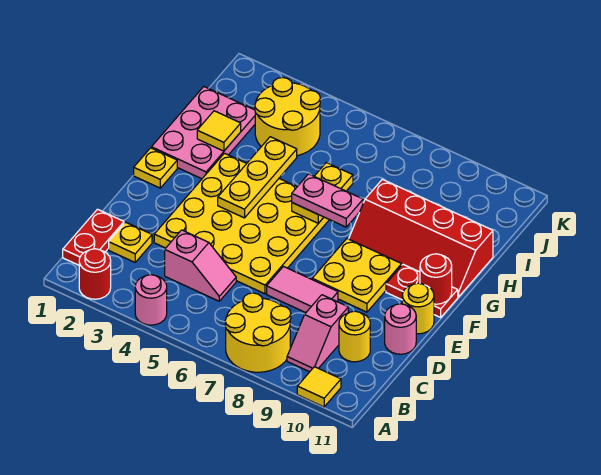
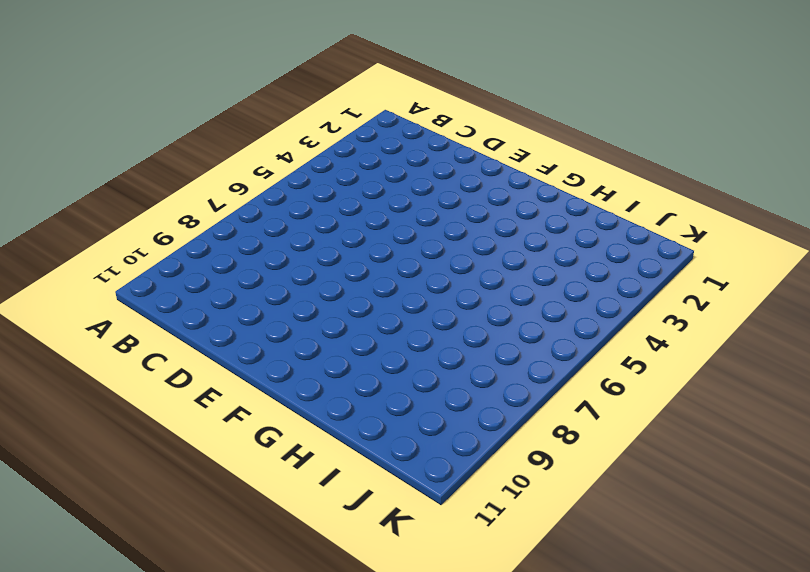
none -> red round brick A2 level 1
none -> pink round brick A4 level 1
none -> yellow round brick A7:B8 level 1

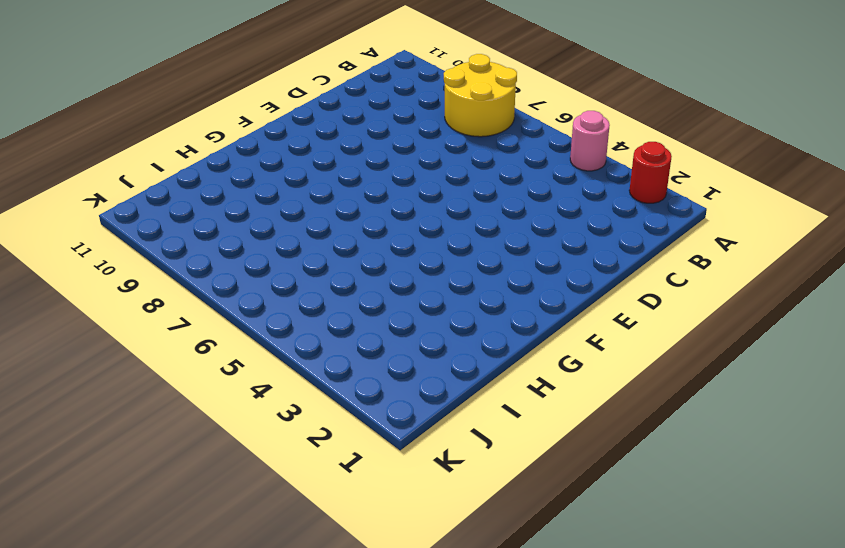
none -> yellow tile A10 level 1
none -> red plate B1:C1 level 1
none -> pink slope B9:C9 level 1 top C

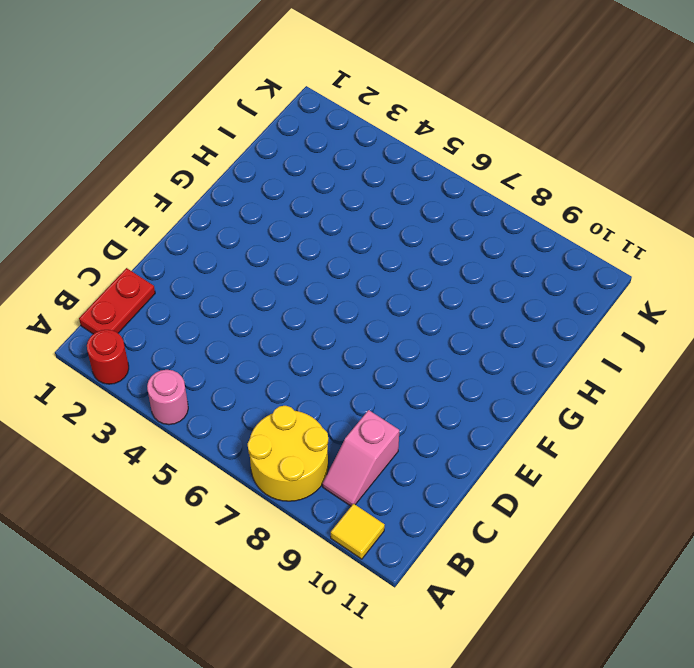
none -> yellow plate C2 level 1
none -> pink slope C4:C5 level 1 top 4
none -> yellow round brick C10 level 1

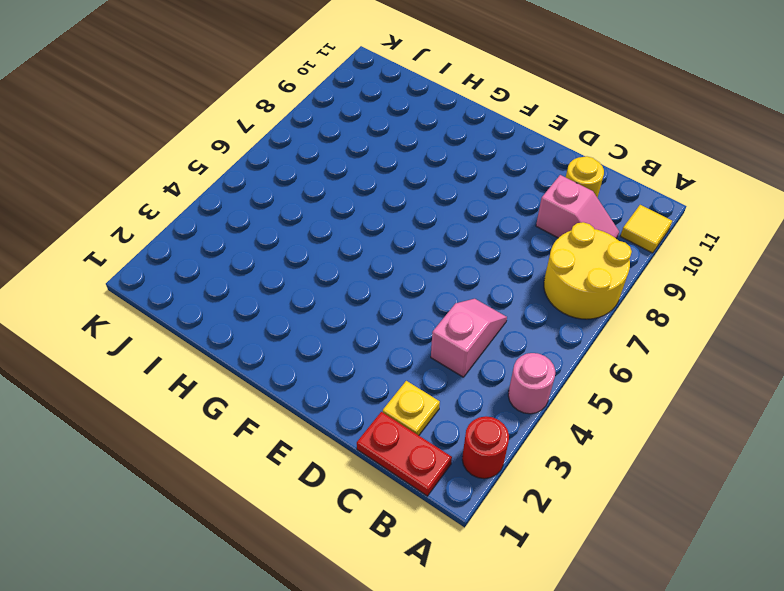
none -> yellow plate D3:G6 level 1
none -> pink tile D7:D8 level 1
none -> pink round brick D11 level 1

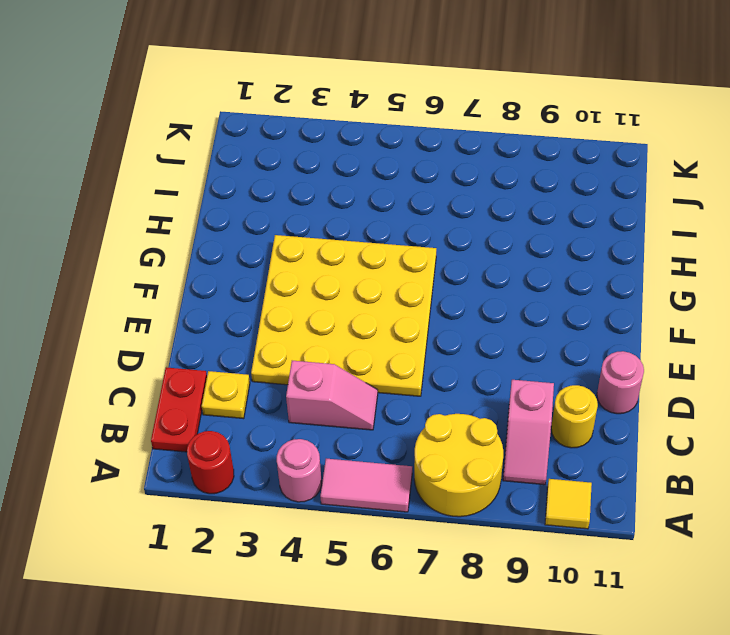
pink tile A5:A6 level 1 -> pink tile D7:D8 level 1
none -> yellow plate E8:F9 level 1
none -> yellow round brick E11 level 1
none -> yellow plate F1 level 1

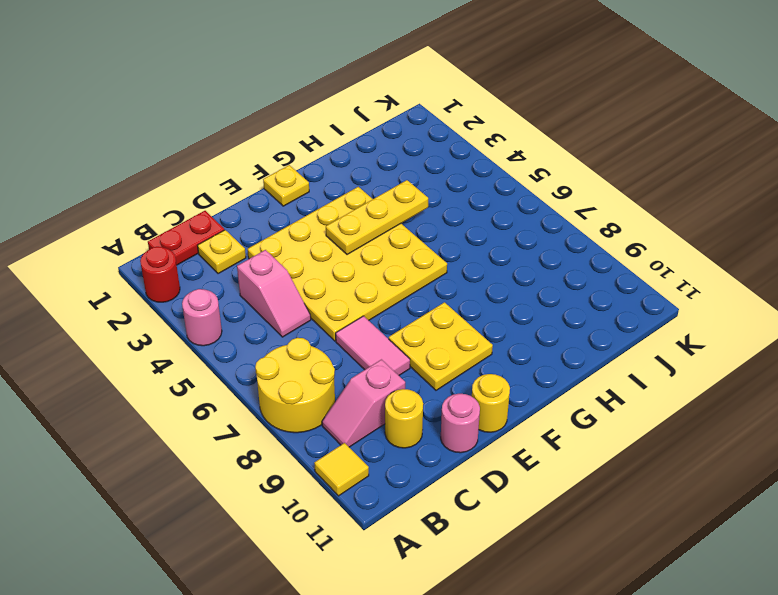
none -> red plate F10:F11 level 1
none -> pink plate G1:I2 level 1
none -> red slope G8:H11 level 1 top H

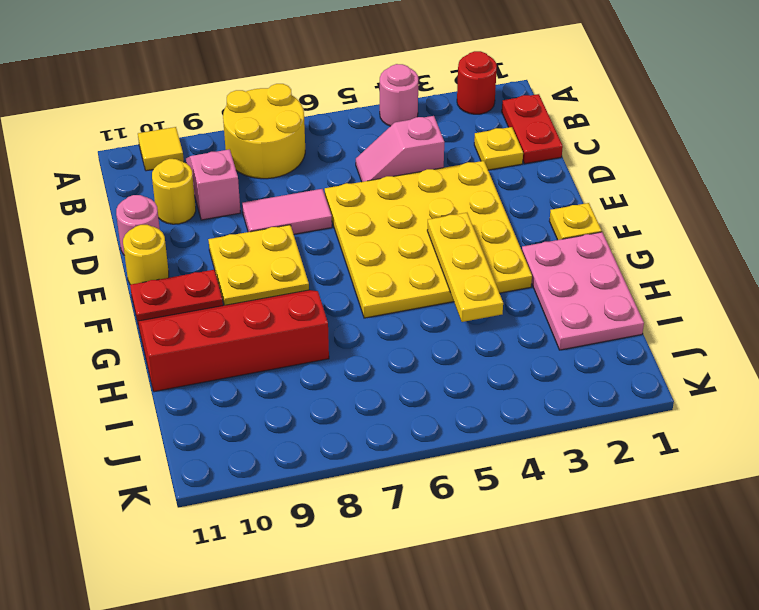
none -> yellow round brick I3:J4 level 1
none -> red round brick F11 level 2
none -> yellow plate G6:H6 level 2

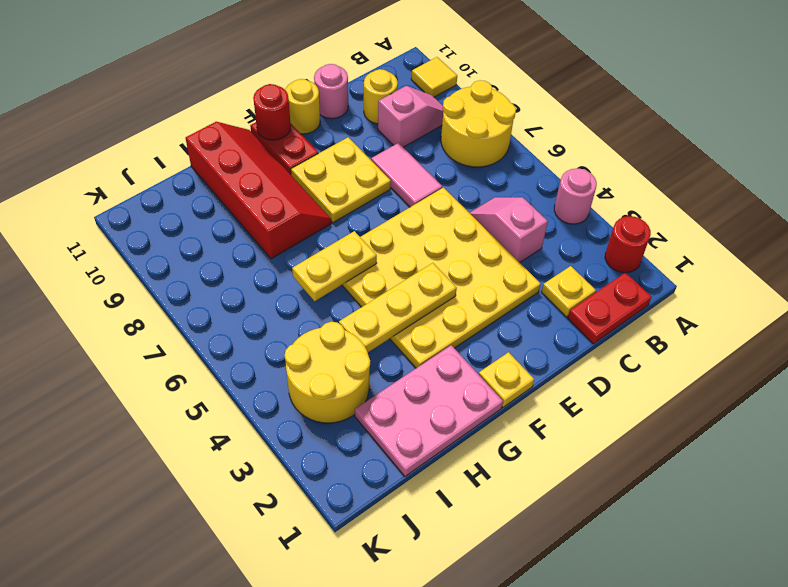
none -> yellow tile H2 level 2
none -> pink plate G6:G7 level 3

